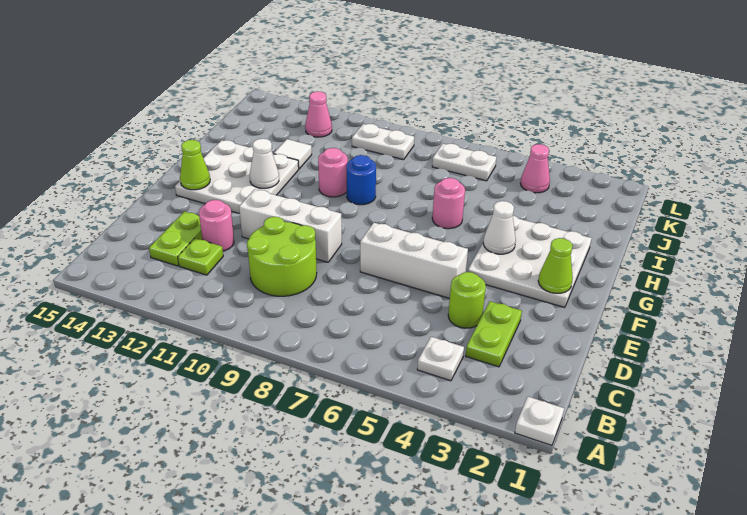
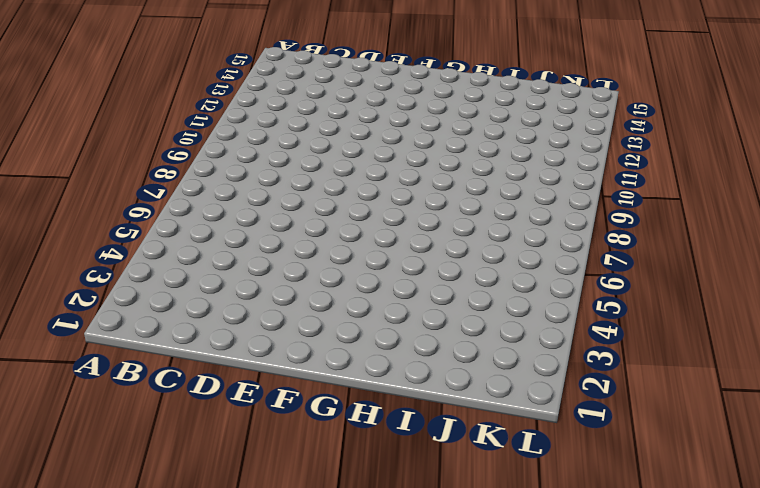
none -> white plate A1 level 1
none -> white plate B4 level 1
none -> lime plate C3:D3 level 1

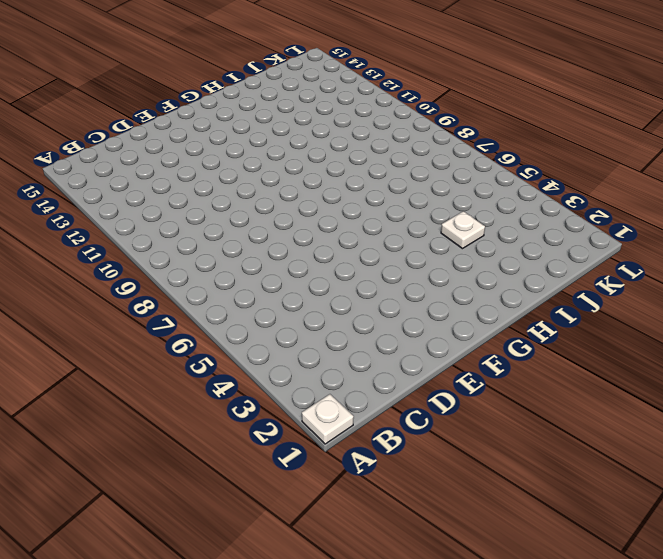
white plate I4 level 1 -> white plate B4 level 1
none -> lime plate C3:D3 level 1
none -> lime round brick C9:D10 level 1
none -> lime plate C12 level 1

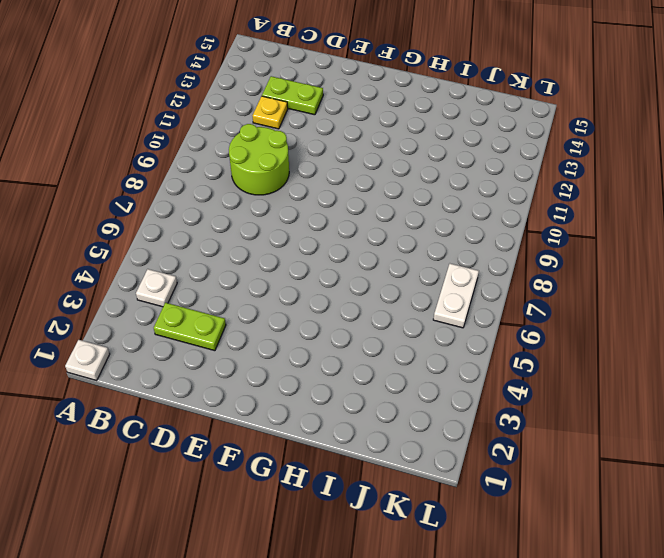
yellow plate C12 level 1 -> lime plate C12 level 1
none -> lime round brick D4 level 1
none -> pink round brick D12 level 1
none -> white brick E5:E7 level 1

